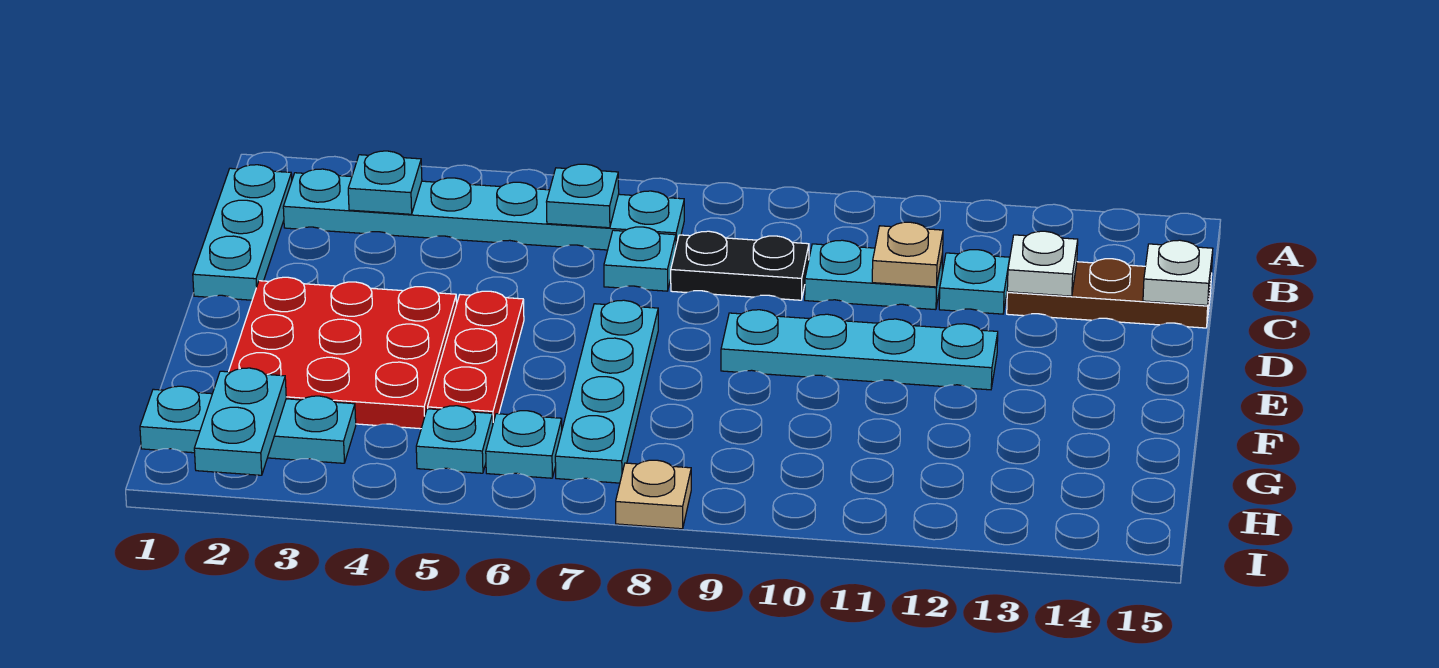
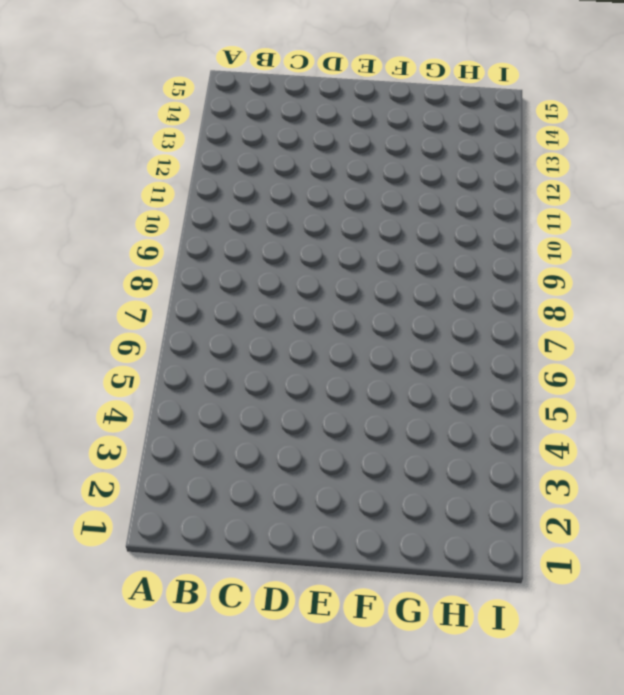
none -> cyan plate B1:D1 level 1
none -> cyan plate B2:B7 level 1
none -> cyan plate C7 level 1

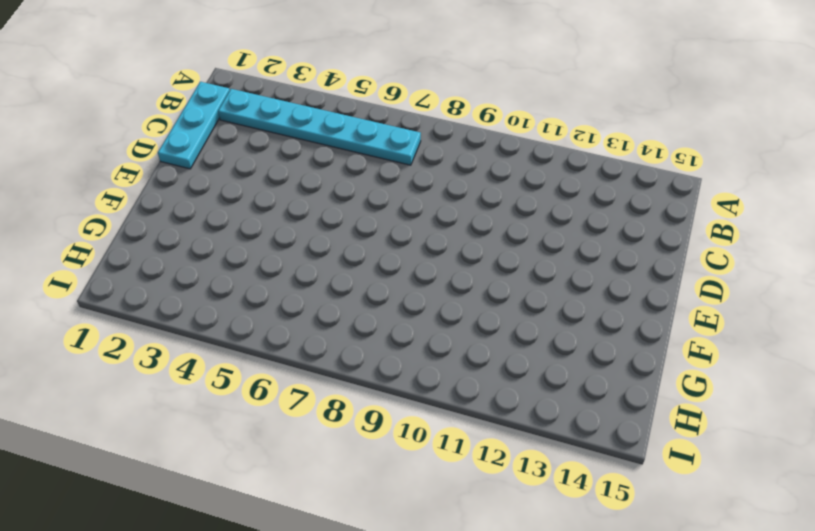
none -> cyan plate C7 level 1
none -> black plate C8:C9 level 1
none -> cyan plate C10:C11 level 1

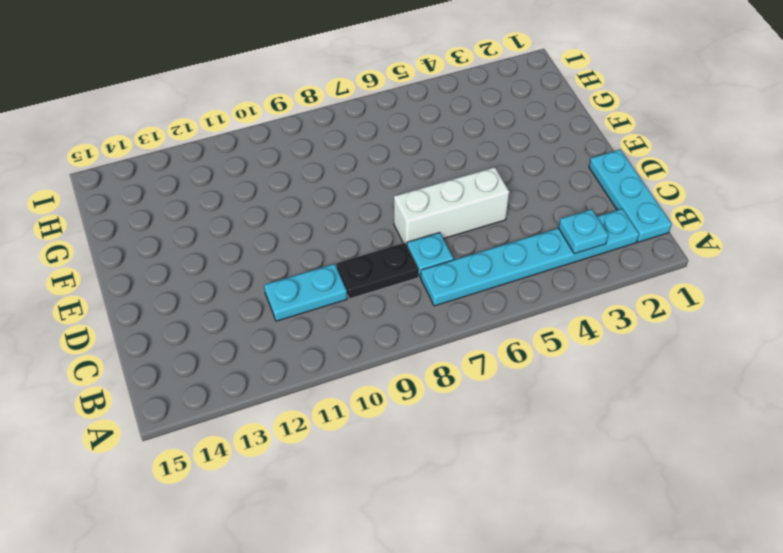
white brick D5:D7 level 1 -> none
none -> cyan plate C12 level 1
none -> brown plate C13:C15 level 1
none -> red plate E2:G4 level 1

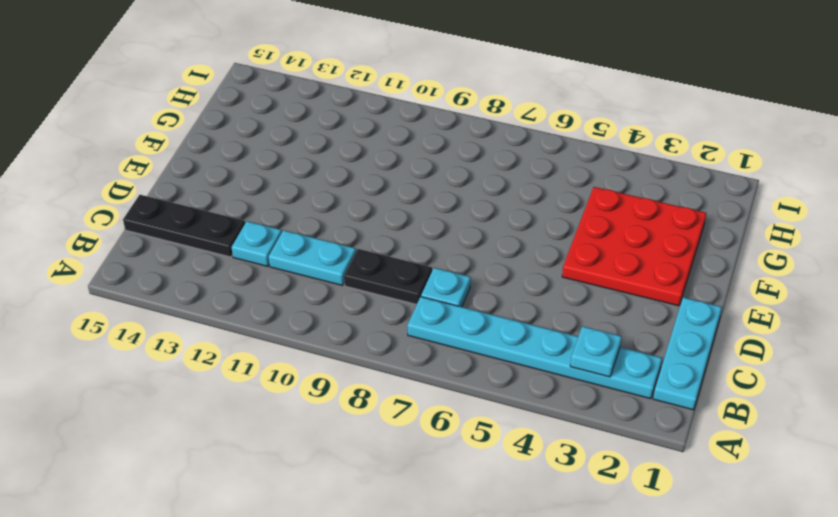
black plate C13:C15 level 1 -> brown plate C13:C15 level 1
none -> red plate E5:G5 level 1
none -> cyan plate E7:H7 level 1
none -> cyan plate E9:E12 level 1

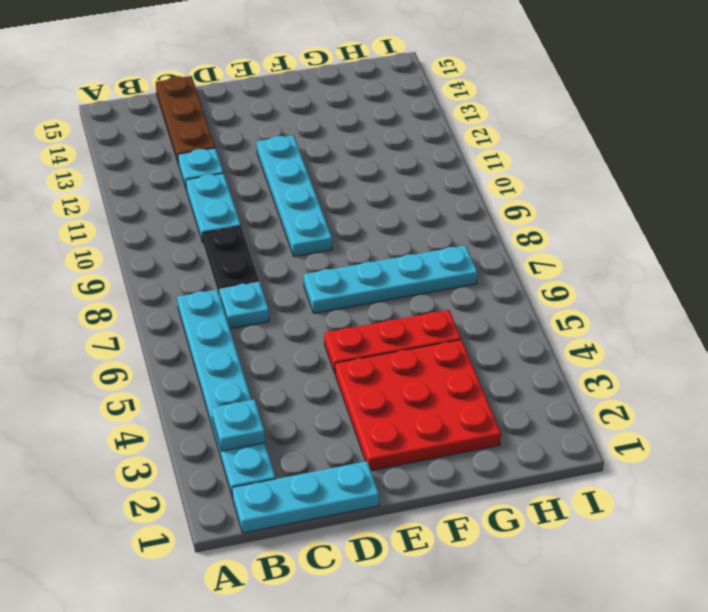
none -> cyan plate H1:H3 level 1
none -> cyan plate H5 level 1
none -> cyan plate H6 level 1

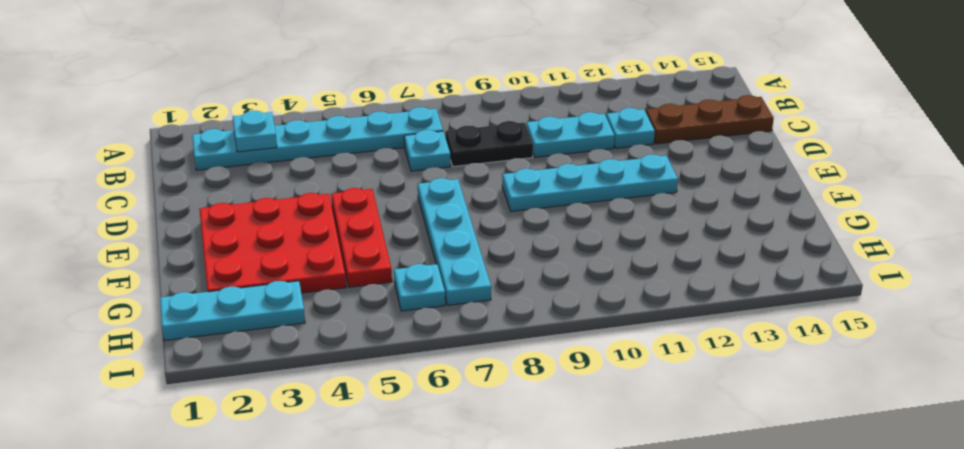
none -> cyan plate B1:D1 level 1
none -> cyan plate H5 level 1
none -> tan plate I8 level 1

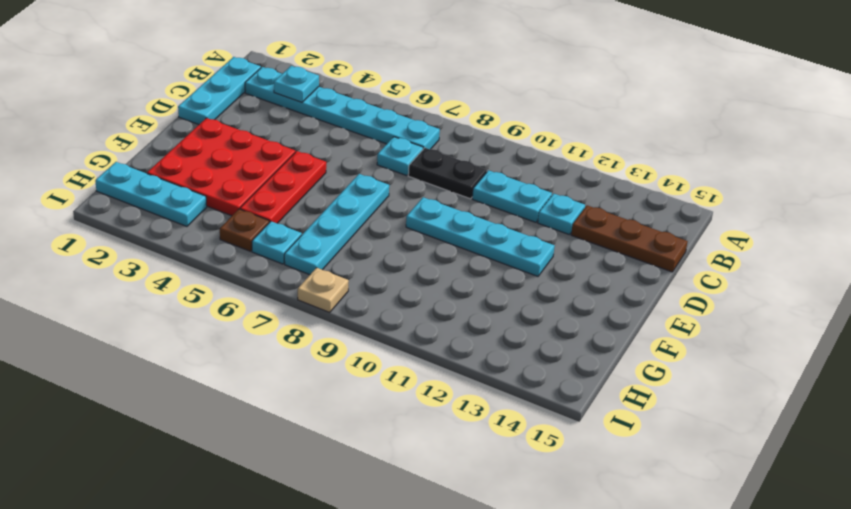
brown plate H5 level 1 -> cyan plate H5 level 1
none -> cyan plate B6 level 2
none -> tan plate C11 level 2
none -> white plate C13 level 2

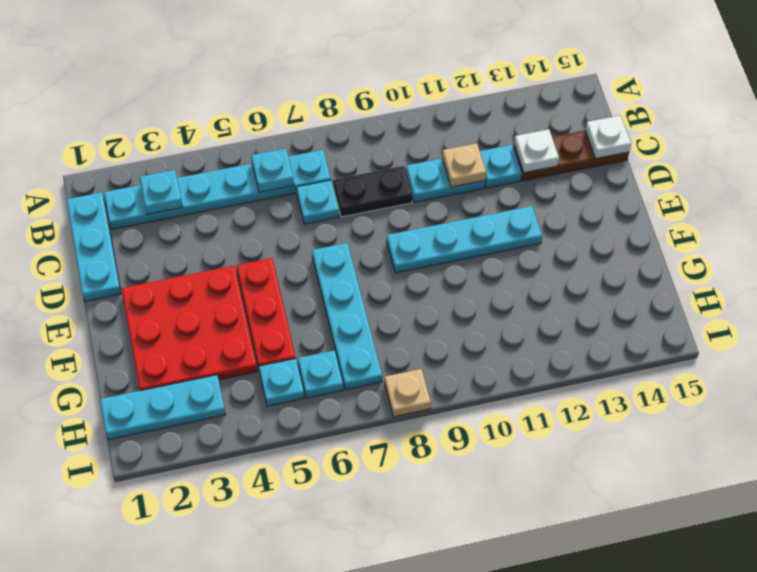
none -> cyan plate H2:I2 level 2

